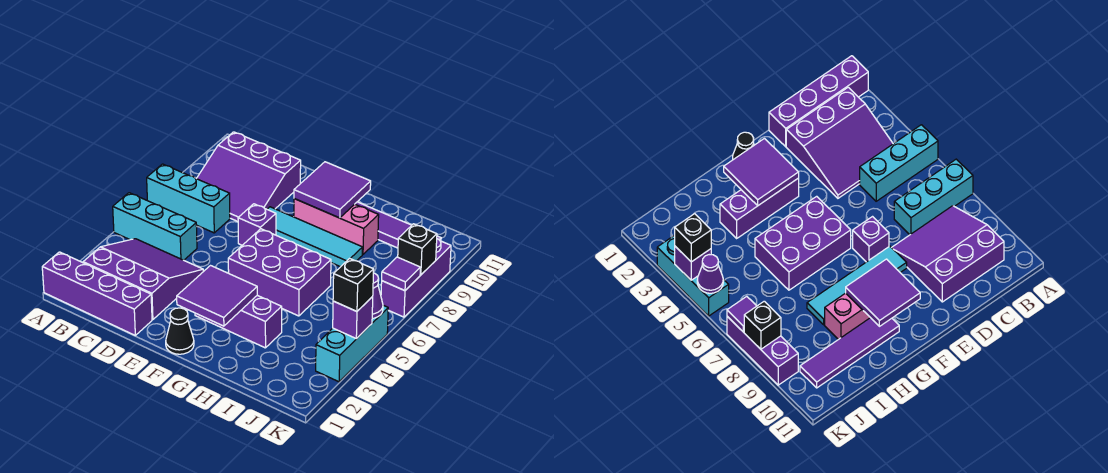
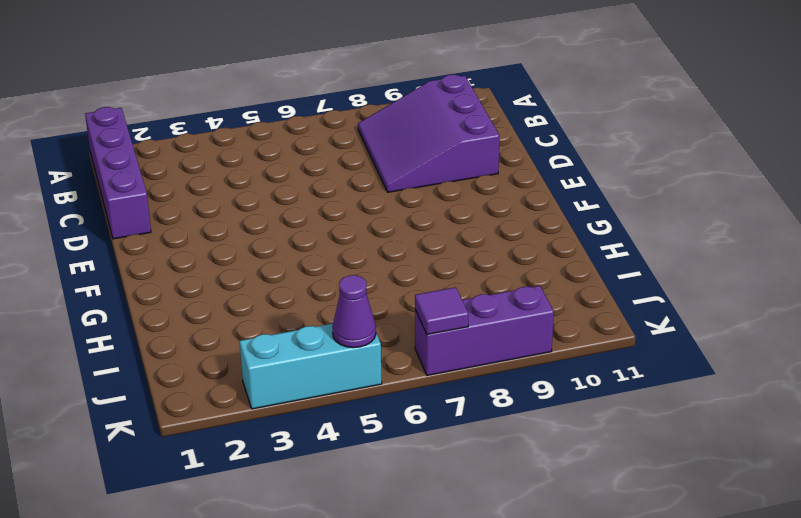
none -> cyan brick A5:C5 level 1
none -> cyan brick A7:C7 level 1
none -> purple slope B2:D4 level 1 top 2

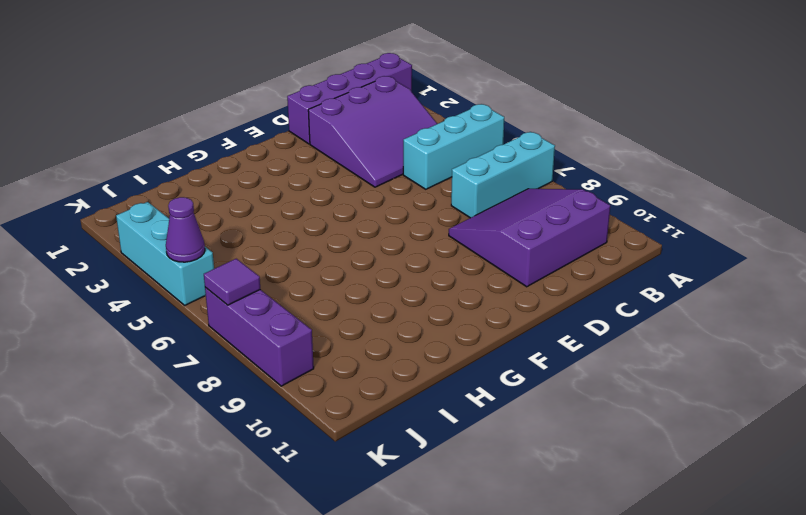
none -> purple brick E7 level 1
none -> cyan tile E8:H8 level 1
none -> black cone F1 level 1

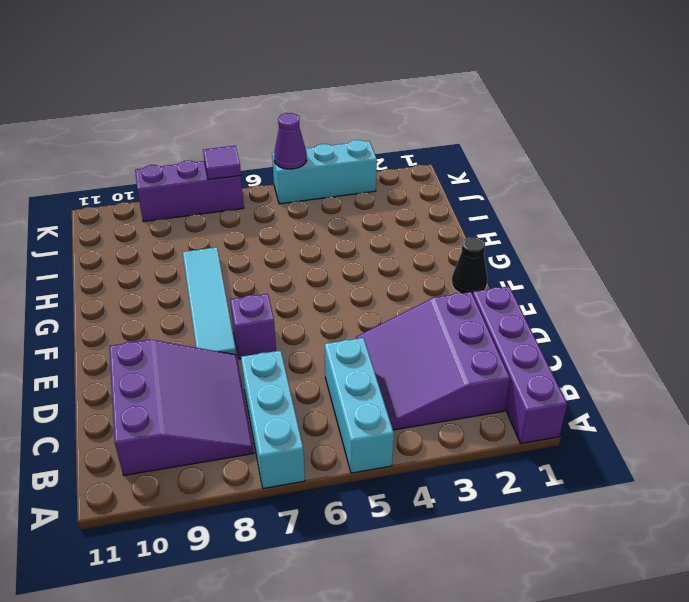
none -> purple brick F3:H3 level 1
none -> purple brick F5:H6 level 1
none -> pink brick F9:H9 level 1

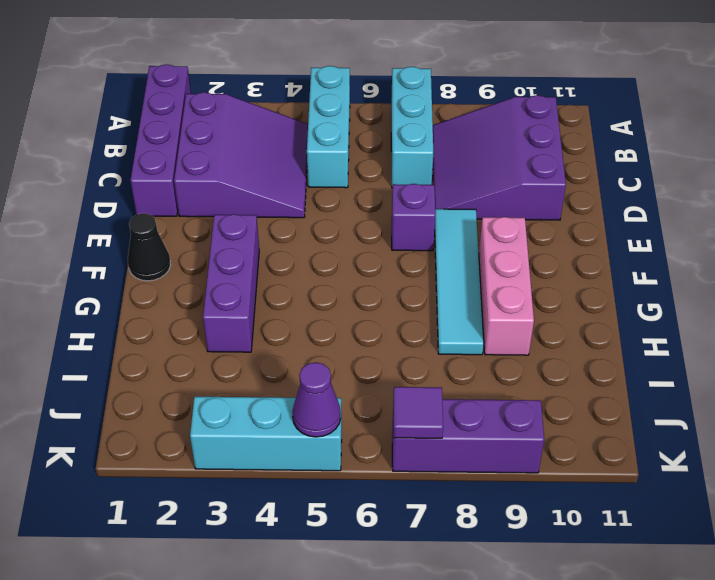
none -> purple brick F5:H6 level 1
none -> purple tile G10:J10 level 1
none -> purple tile F2:G3 level 2

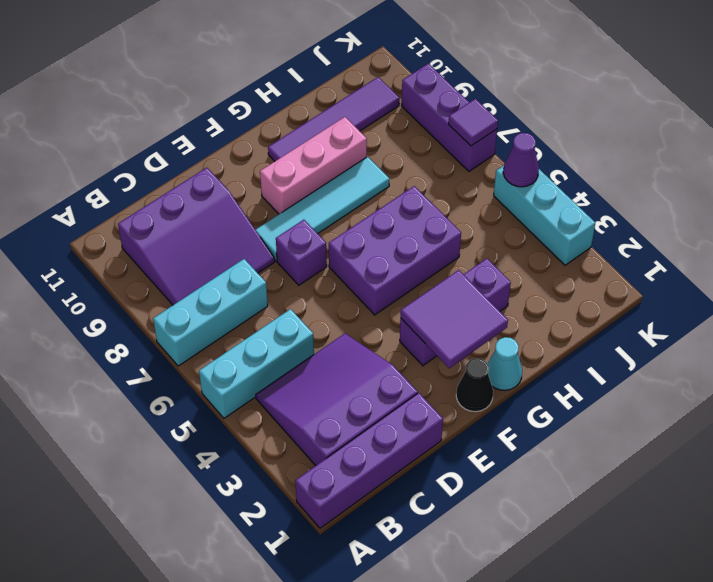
cyan cone G1 level 1 -> none
none -> purple tile F9:G10 level 2
none -> purple brick K4 level 2
none -> black brick K8 level 2

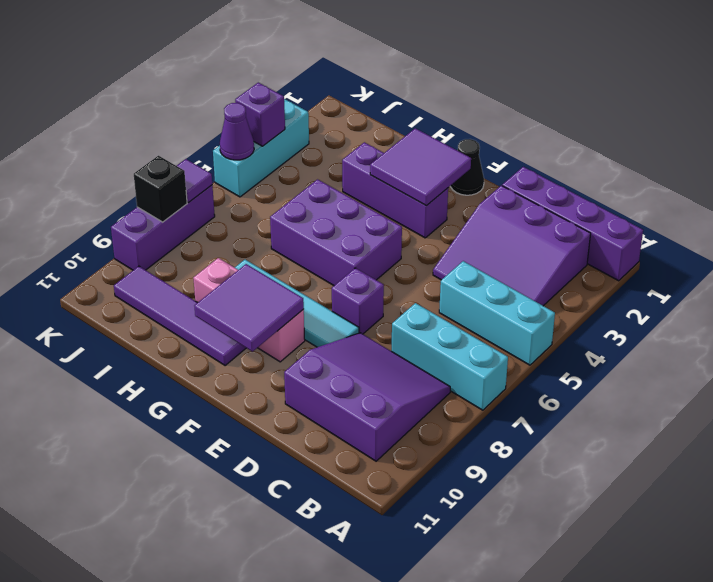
none -> black brick K4 level 3

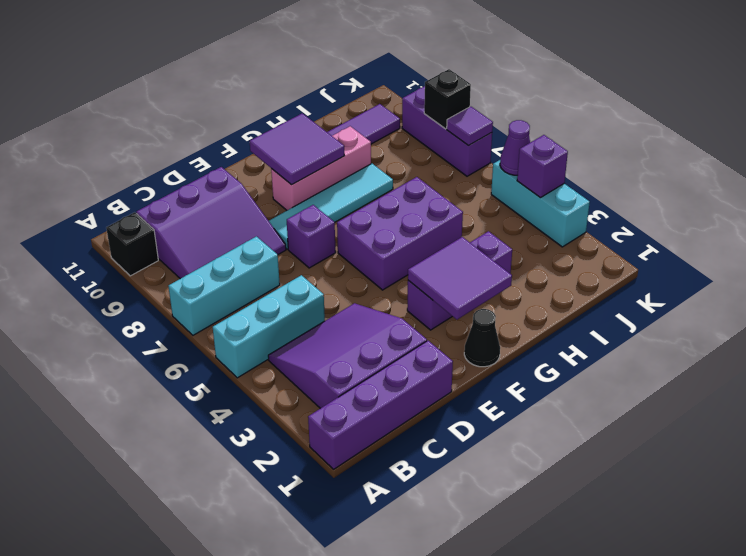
black brick A10 level 1 -> black brick K4 level 3

